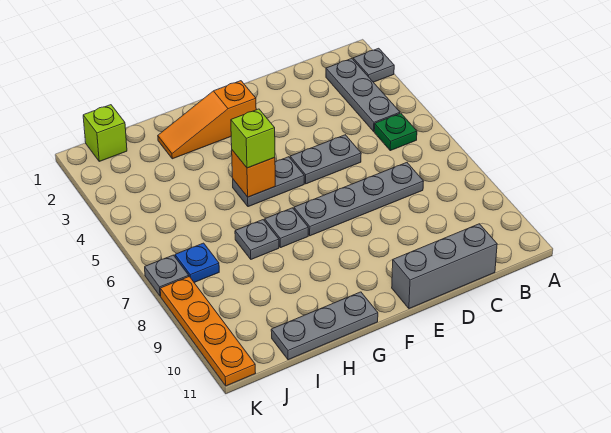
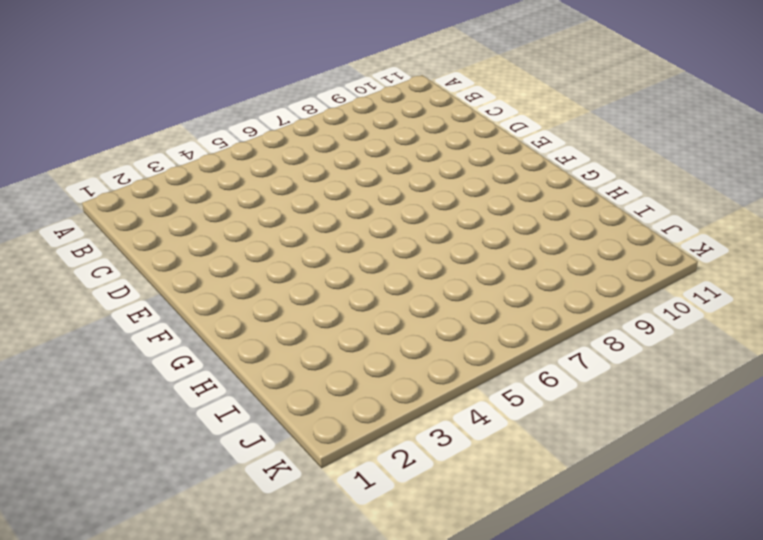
none -> grey plate A2 level 1
none -> grey plate B2:B4 level 1
none -> green plate B5 level 1

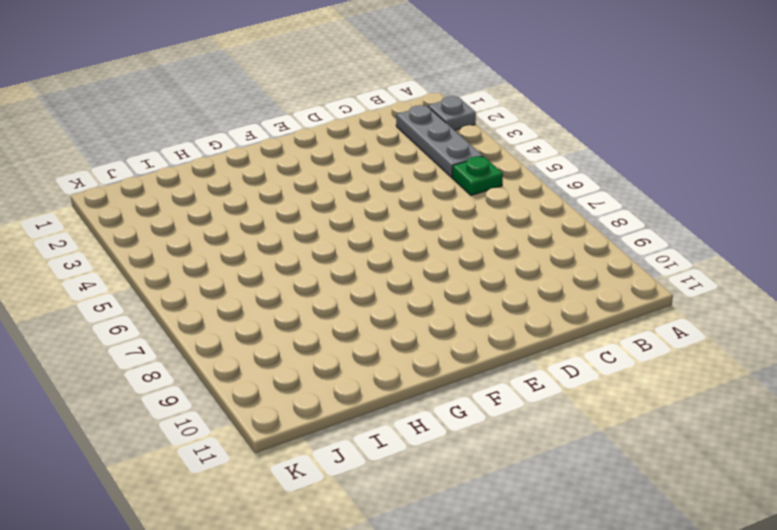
none -> grey plate C7:F7 level 1
none -> grey brick C11:E11 level 1
none -> grey plate D5:E5 level 1

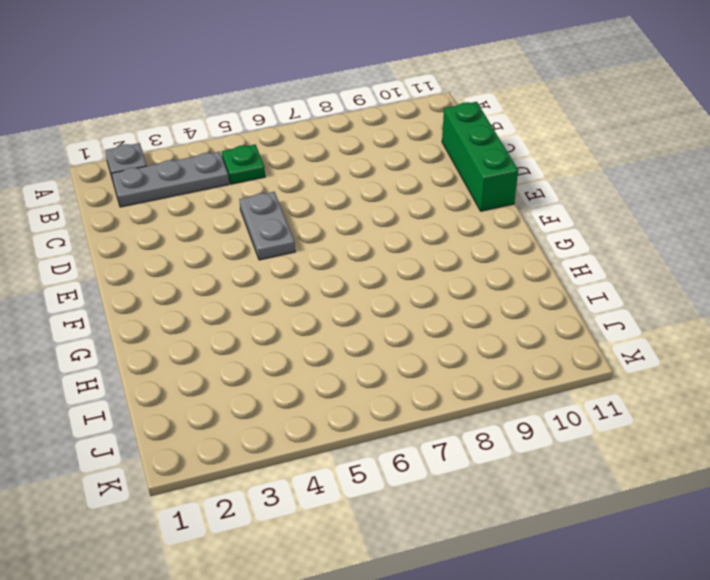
green brick C11:E11 level 1 -> grey brick C11:E11 level 1
none -> grey plate C7:F7 level 1
none -> orange slope F2:H2 level 1 top F
none -> grey plate F5:G5 level 1

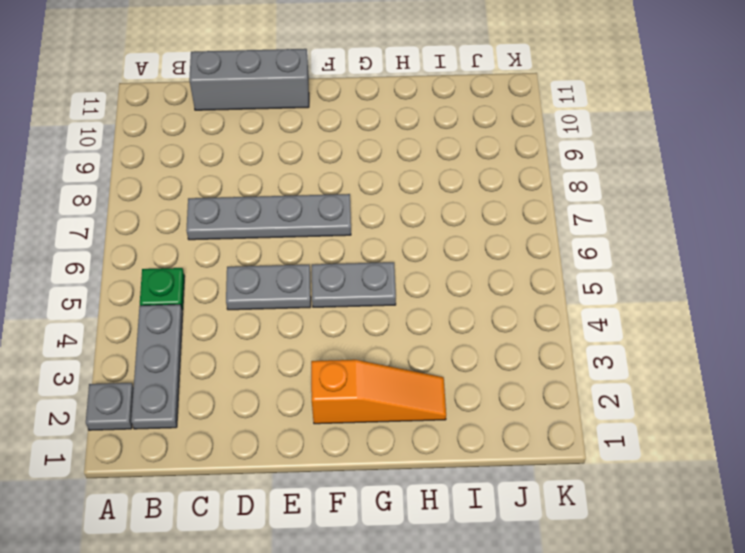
none -> grey plate G7 level 1
none -> grey plate G11:I11 level 1
none -> grey plate H7 level 1

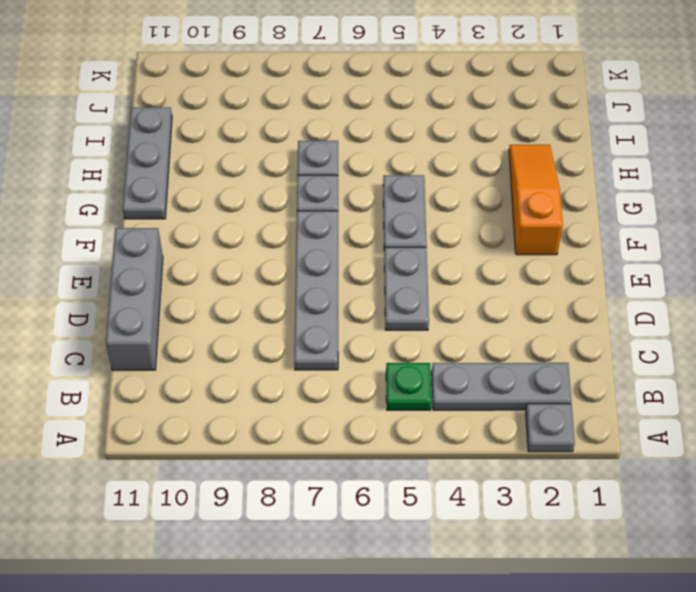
none -> lime brick J1 level 1
none -> blue plate J7 level 1
none -> grey plate K7 level 1

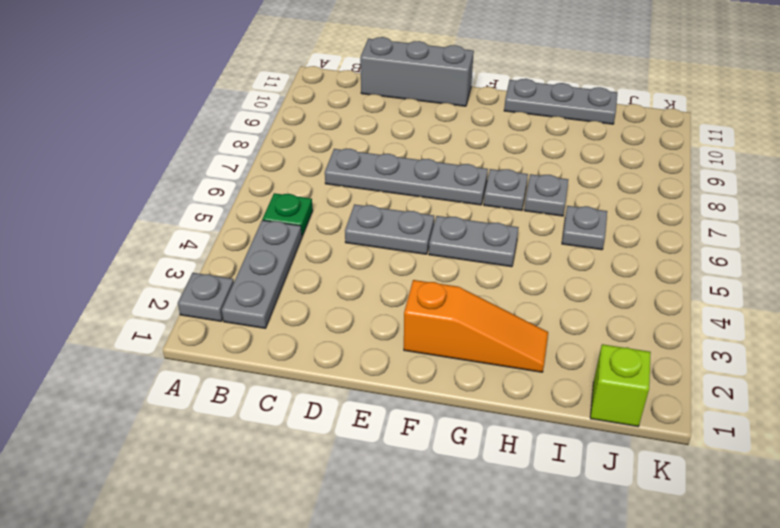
grey plate I6 level 1 -> grey plate K7 level 1
none -> blue plate J7 level 1
none -> orange plate K8:K11 level 1
none -> orange brick G5 level 2

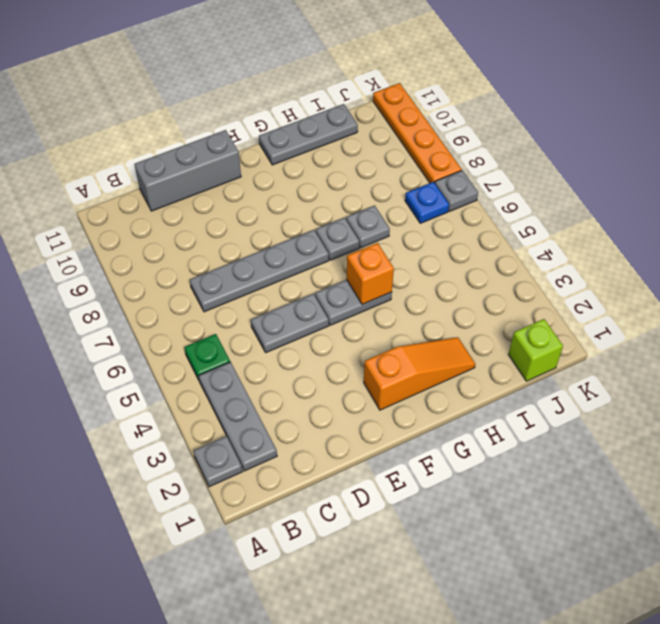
none -> lime brick G5 level 3

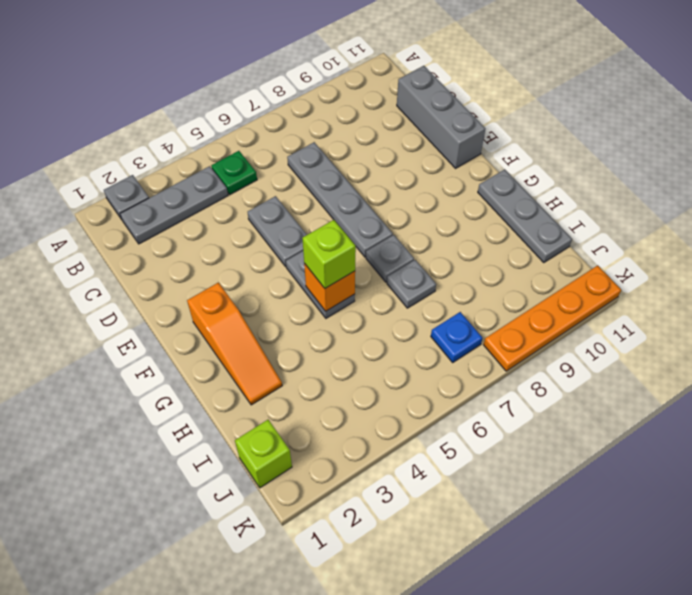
none -> grey plate K7 level 1

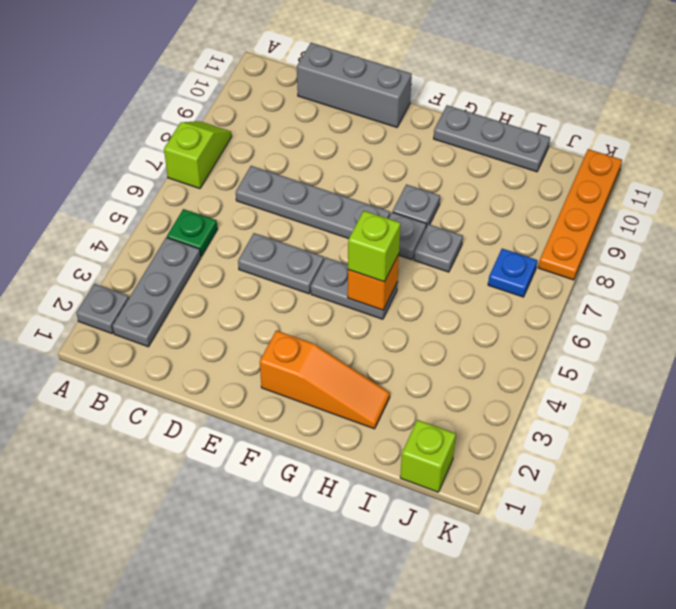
lime slope A7:A8 level 1 top 7 -> none
grey plate G8 level 1 -> grey plate K7 level 1

